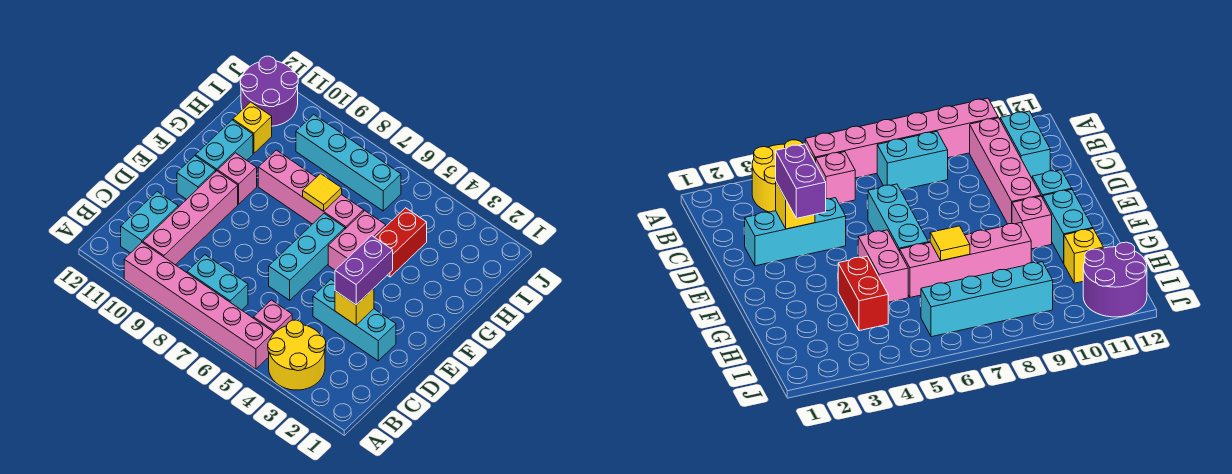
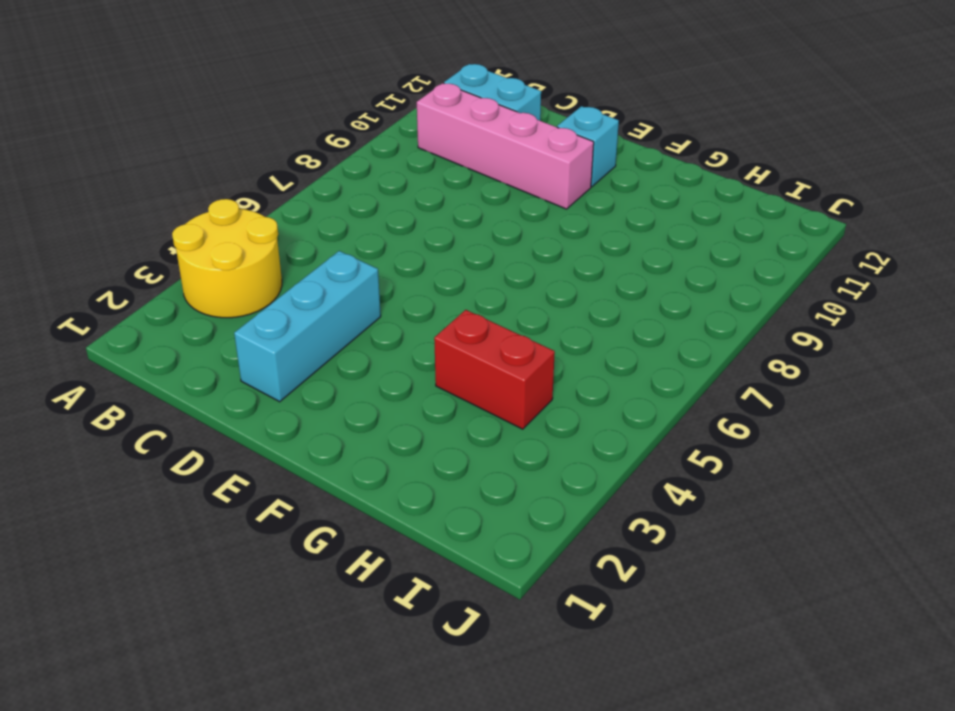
none -> pink brick A5:A10 level 1
none -> pink brick B5 level 1
none -> cyan brick B7:B8 level 1

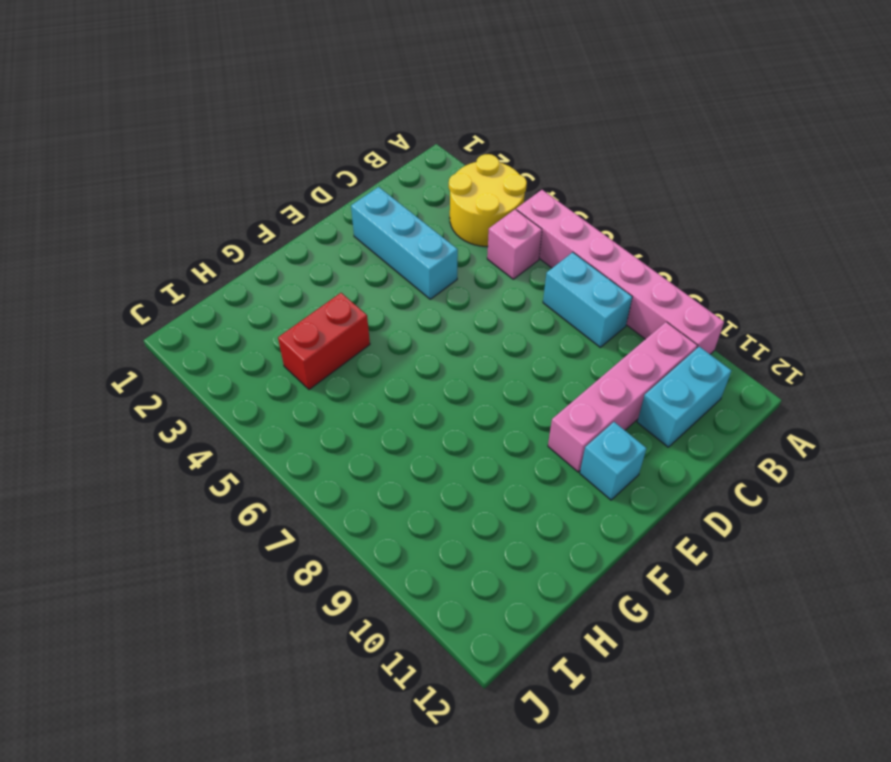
none -> cyan brick D6:F6 level 1
none -> pink brick F5:G5 level 1
none -> pink brick F10 level 1

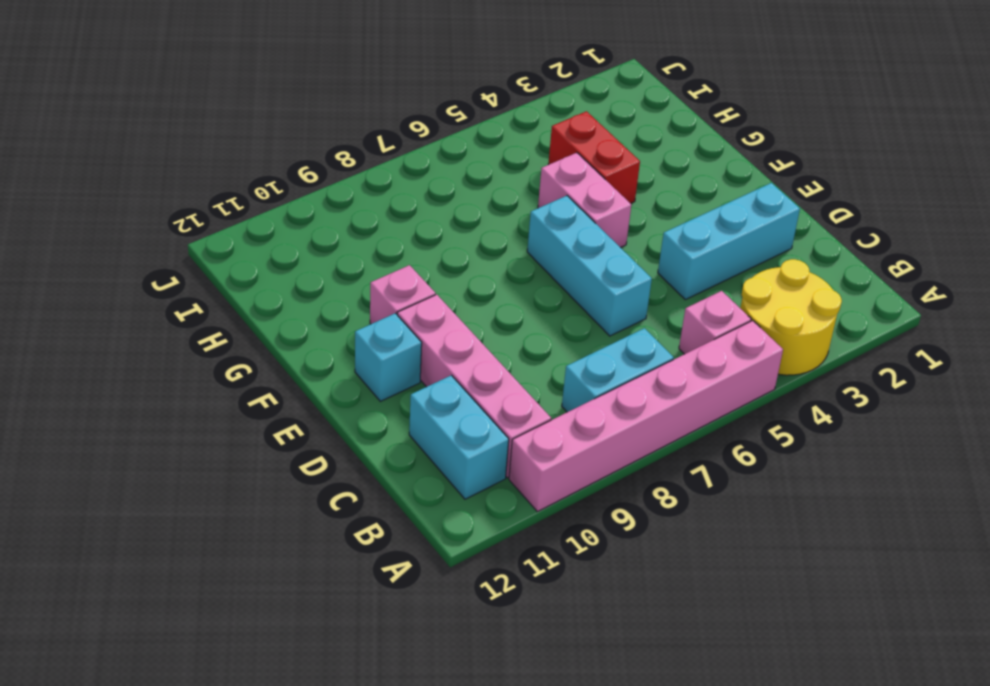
none -> cyan brick F11:G11 level 1
none -> pink brick G6:G9 level 1
none -> yellow brick H11 level 1

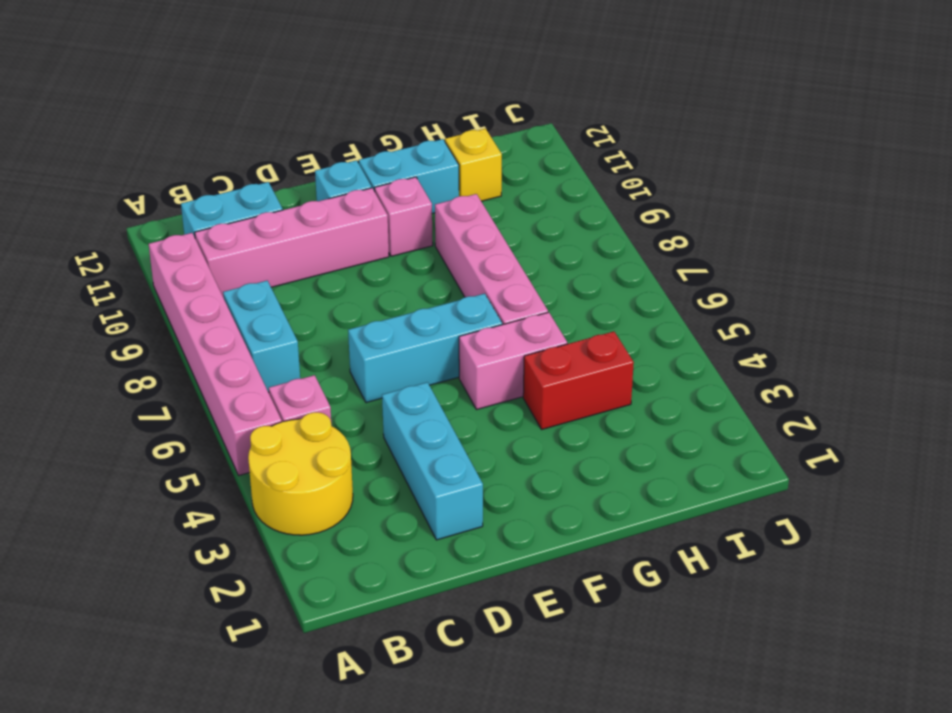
none -> cyan brick I6:I9 level 1
none -> purple round brick I11:J12 level 1
none -> yellow brick D3 level 2

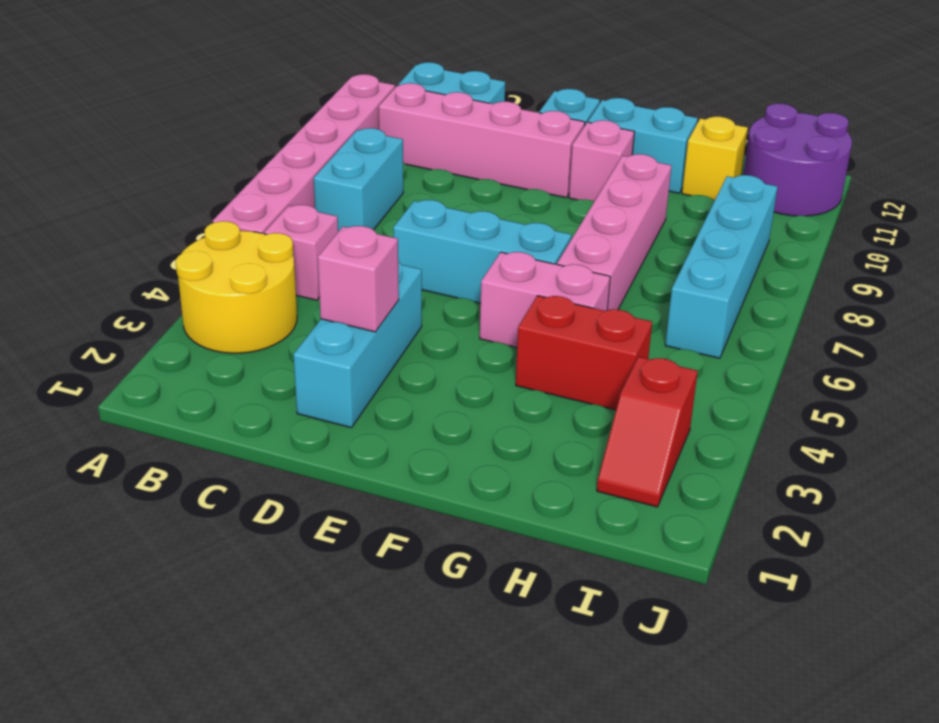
pink brick D3 level 2 -> yellow brick D3 level 2
red slope I2:I3 level 1 top 3 -> none
none -> yellow tile G7 level 2
none -> purple brick D3:E3 level 3

